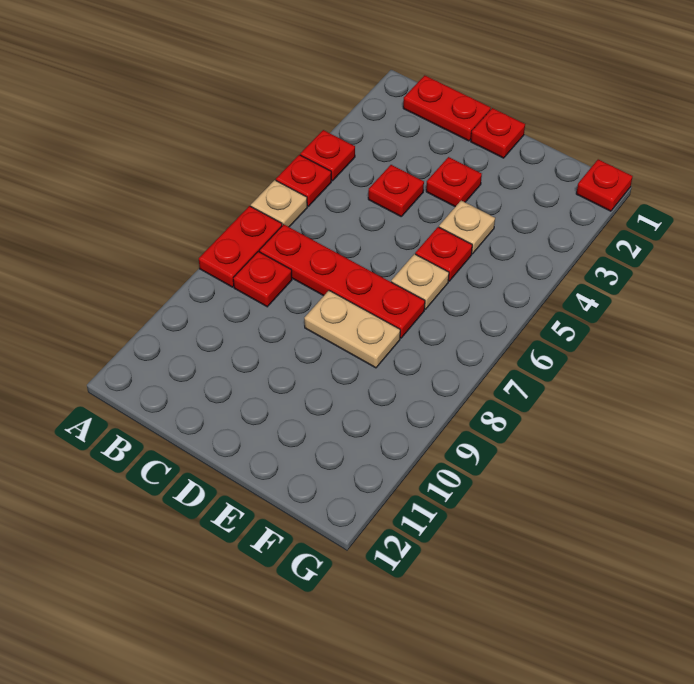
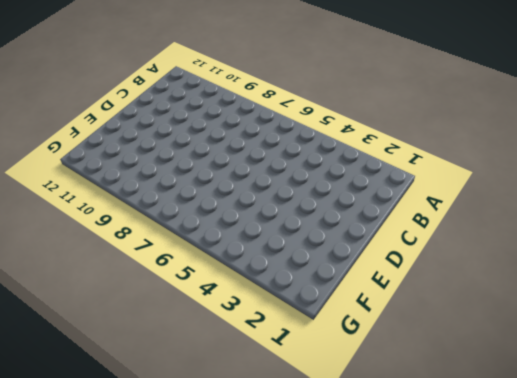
none -> red plate A4 level 1
none -> red plate A5 level 1
none -> tan plate A6 level 1

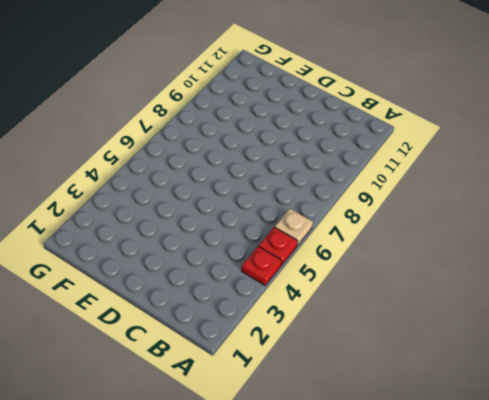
none -> red plate A7:A8 level 1
none -> red plate B1:C1 level 1
none -> red plate B7:E7 level 1

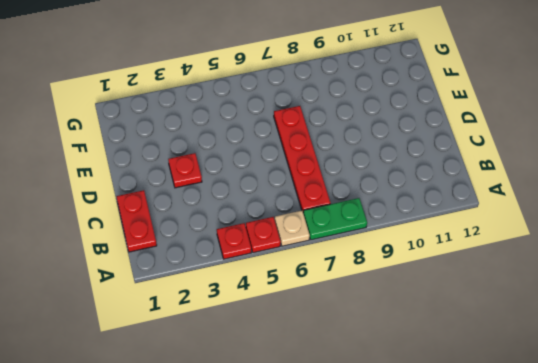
green plate A7:A8 level 1 -> red plate A7:A8 level 1
none -> red plate B8 level 1
none -> red plate C4 level 1
none -> red plate D1 level 1

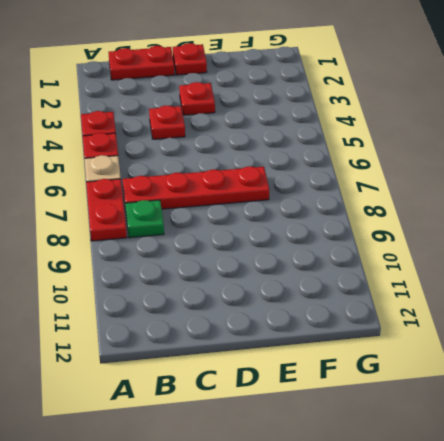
green plate B8 level 1 -> red plate B8 level 1
none -> tan plate D8:E8 level 1
none -> tan plate E4 level 1
none -> red plate E5 level 1

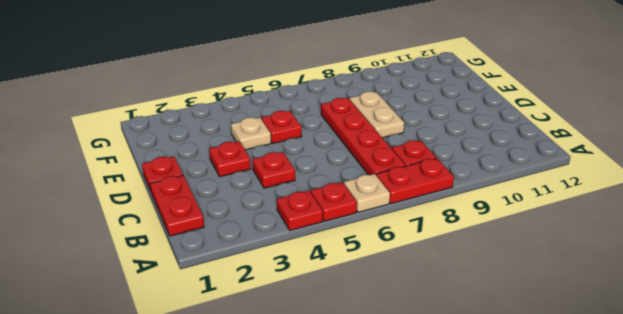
none -> tan plate E6 level 1
none -> red plate G1 level 1

